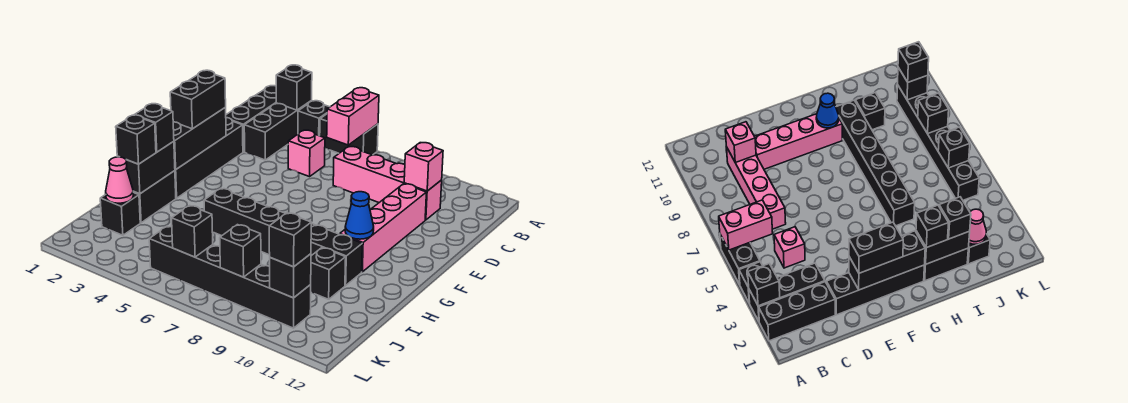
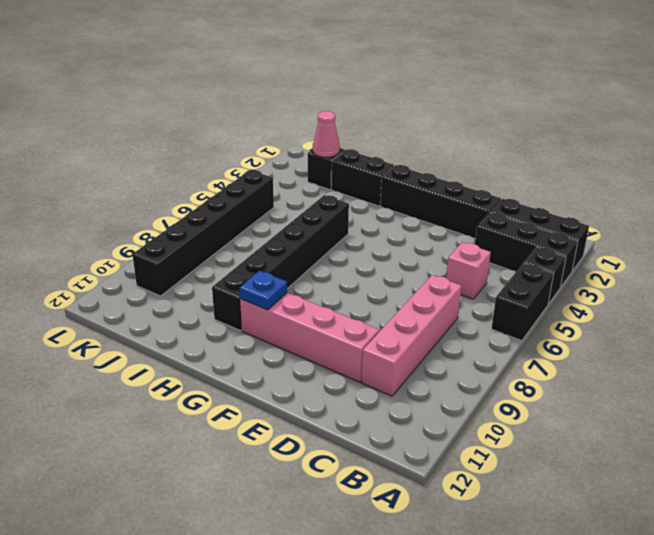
blue plate G10 level 2 -> blue cone G10 level 2
none -> black brick I10 level 1
none -> black brick A3 level 2
none -> pink brick A6:B6 level 2

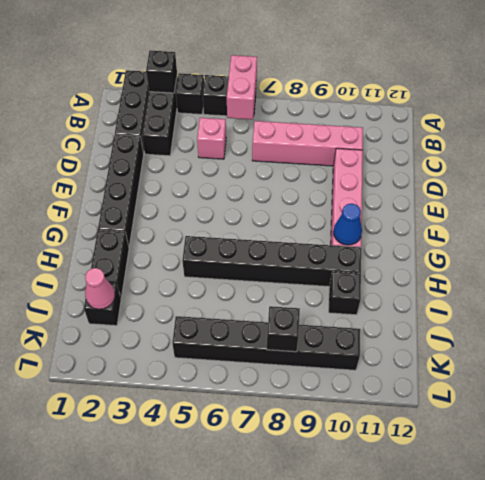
none -> pink brick C10 level 2
none -> black brick E2:G2 level 2
none -> black brick H2:I2 level 2

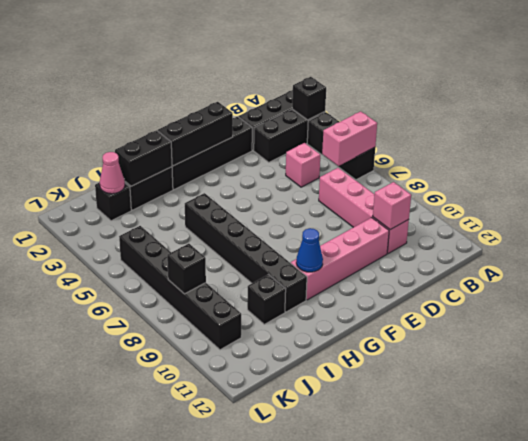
none -> black brick K6 level 2
none -> black brick K10 level 2
none -> black brick E2:F2 level 3

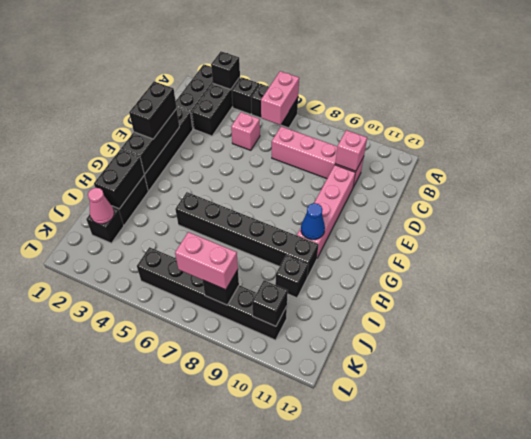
pink brick K7:K8 level 3 -> none
none -> black brick K6 level 2
none -> black brick H2 level 3
none -> black brick I2 level 3

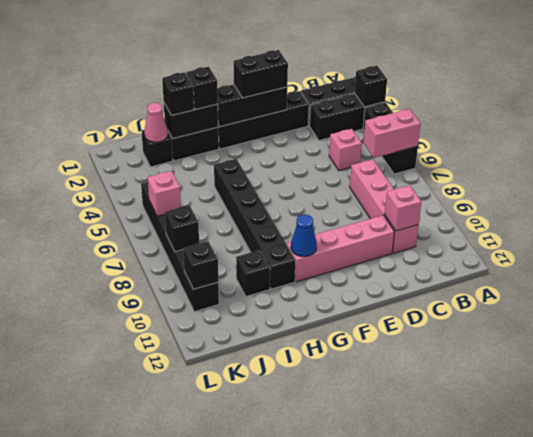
pink brick K6 level 2 -> black brick K6 level 2
none -> black brick K10 level 3

